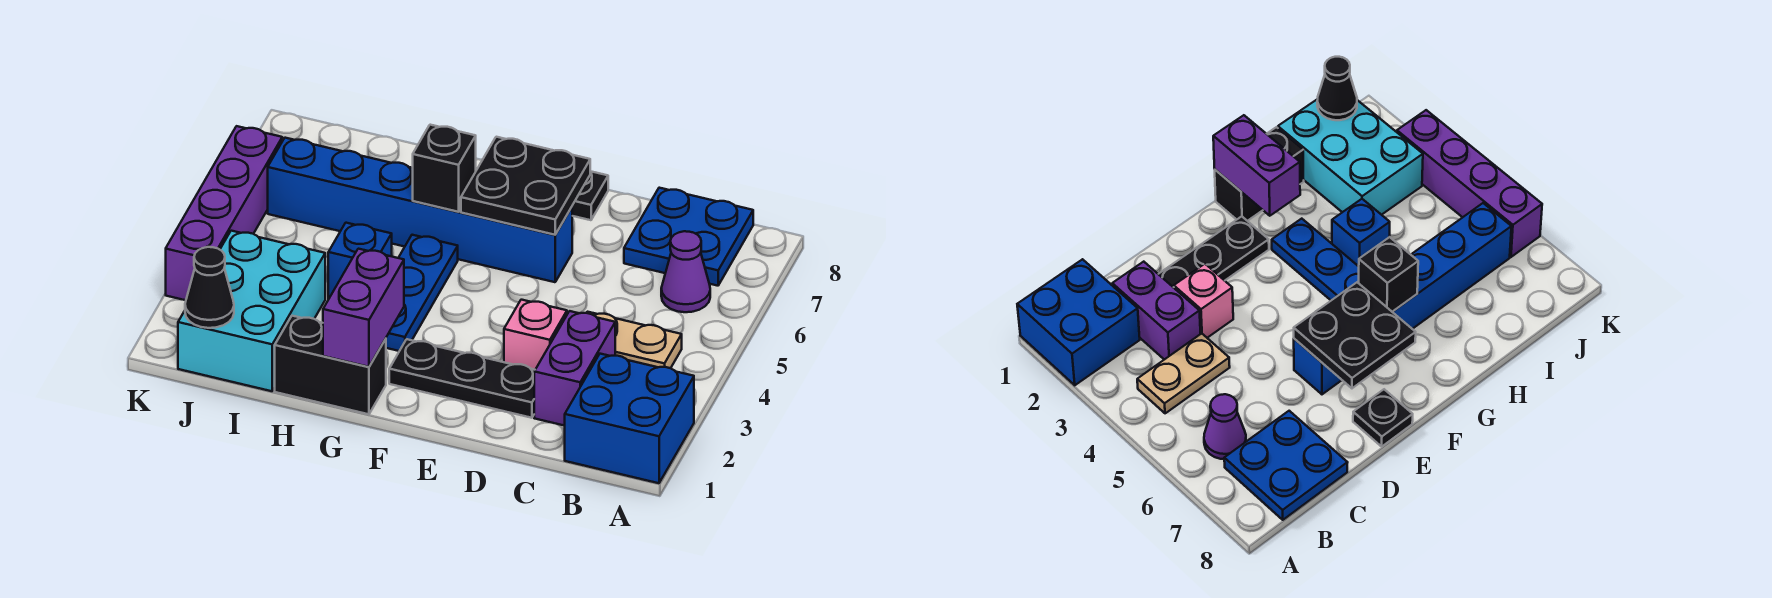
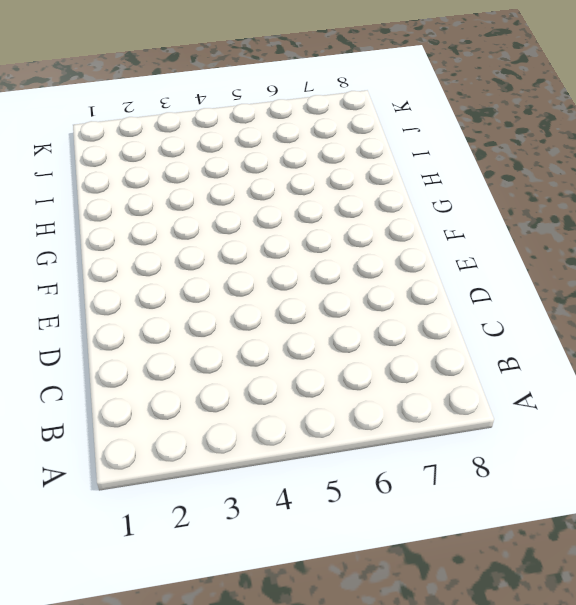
none -> blue brick A1:B2 level 1
none -> tan plate B4:C4 level 1
none -> purple cone B6 level 1

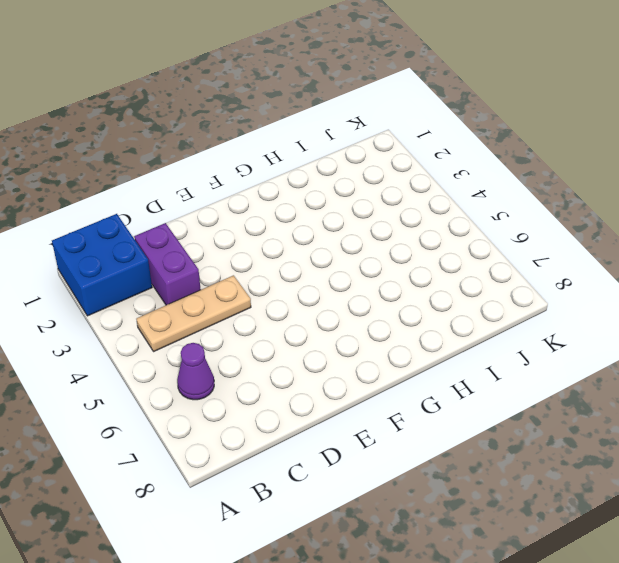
tan plate B4:D4 level 1 -> tan plate B4:C4 level 1
none -> blue plate B7:C8 level 1
none -> black plate D2:F2 level 1
none -> pink brick D3 level 1

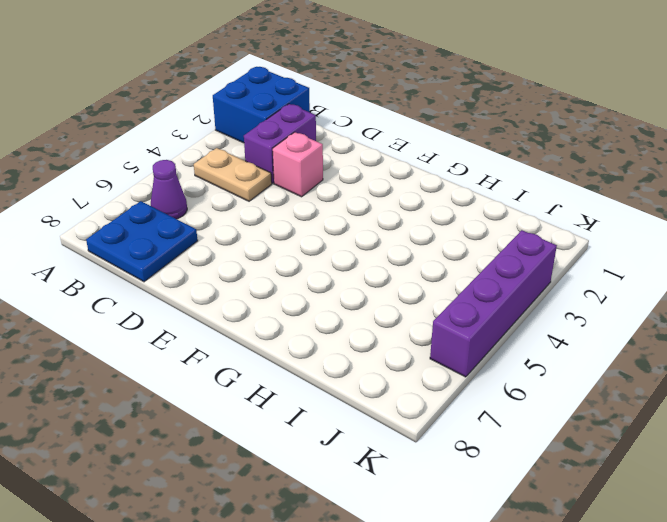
none -> black plate D2:F2 level 1
none -> blue brick E6:J6 level 1
none -> black plate E8 level 1

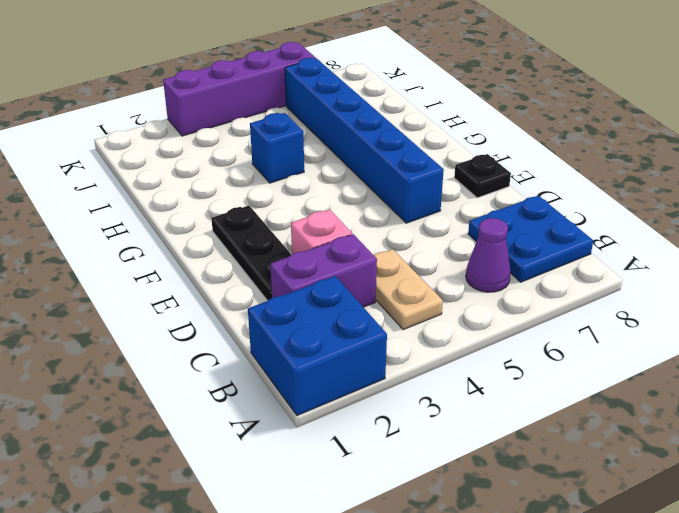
none -> black brick G1:H1 level 1
none -> blue plate G3:G5 level 1
none -> cyan brick I1:J3 level 1

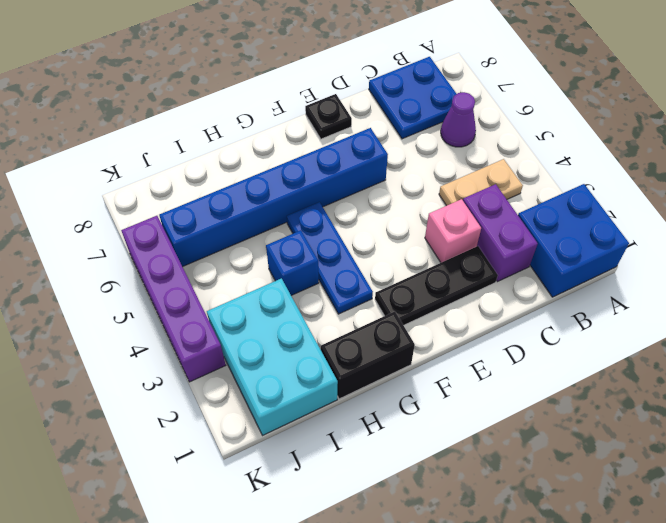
none -> black plate E6:F7 level 2
none -> purple brick G1:G2 level 2
none -> black brick G6 level 2

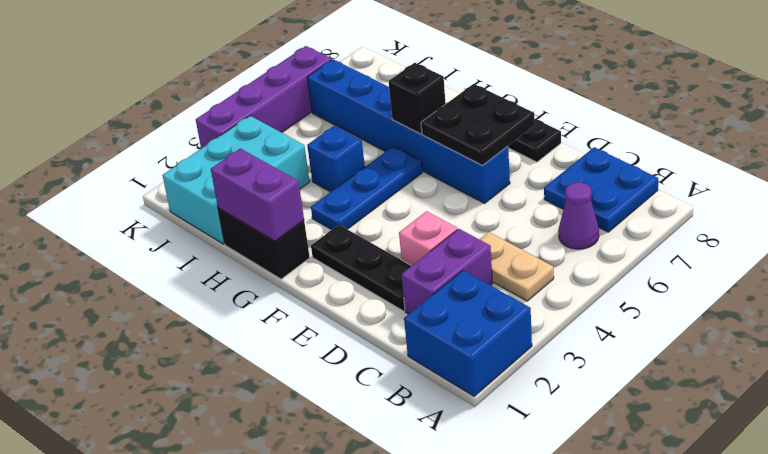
purple brick G1:H1 level 2 -> purple brick G1:G2 level 2
none -> black cone J1 level 2

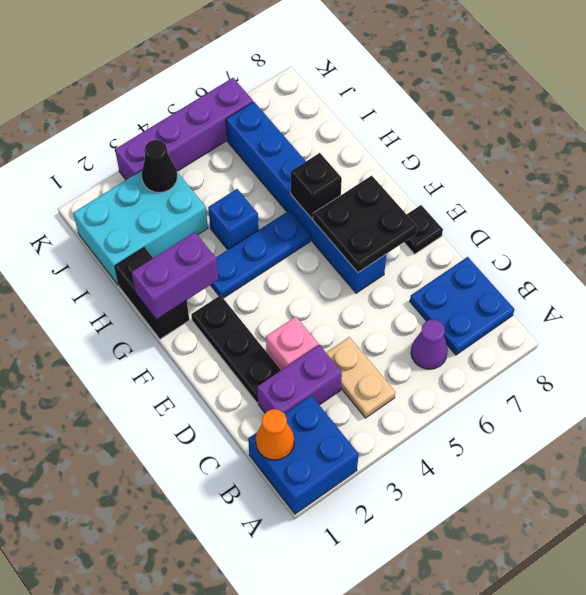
orange cone B1 level 2 -> none
black cone J3 level 2 -> black cone J1 level 2

